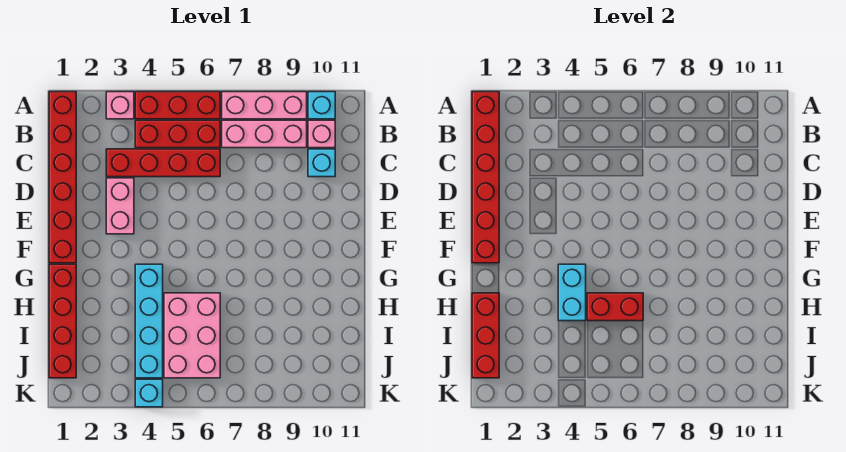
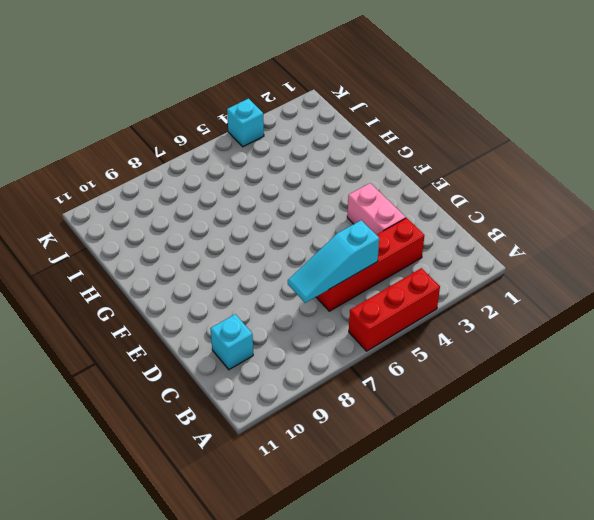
cyan slope C5:C7 level 2 top 5 -> none
none -> red brick A1:F1 level 1
none -> pink brick A3 level 1
none -> pink brick A7:A9 level 1

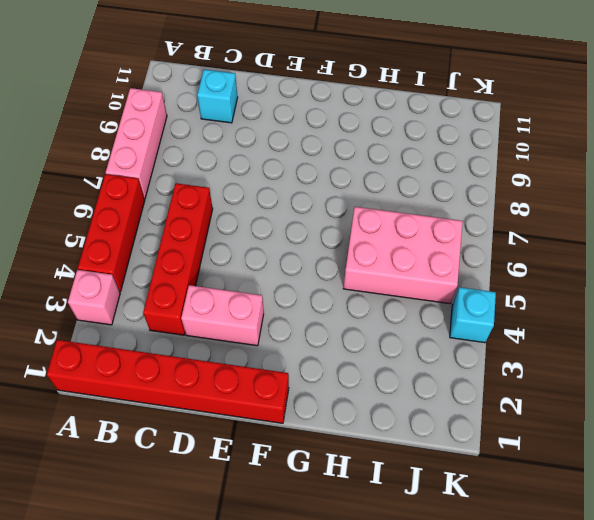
none -> cyan brick A10 level 1
none -> red brick B4:B6 level 1
none -> pink brick B7:B9 level 1

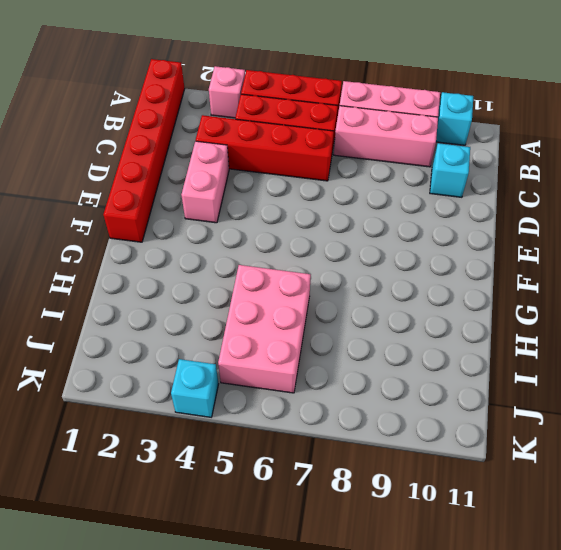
none -> pink brick B10 level 1
none -> red brick G1:J1 level 1
none -> cyan brick G4:J4 level 1

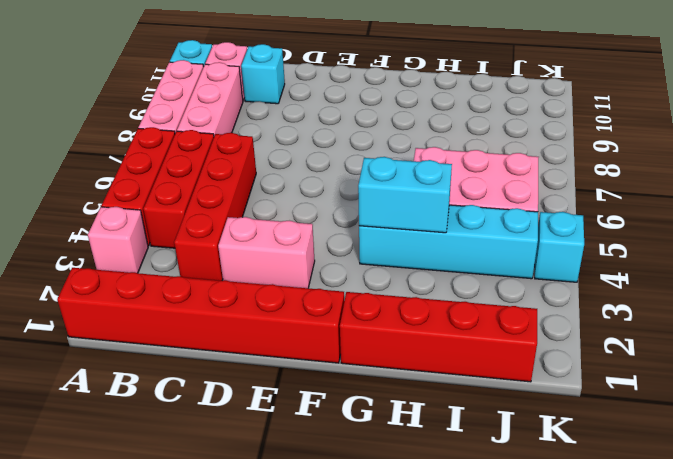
none -> red brick A1:F1 level 2
none -> red brick H1:J1 level 2
none -> red brick H5:H6 level 2

